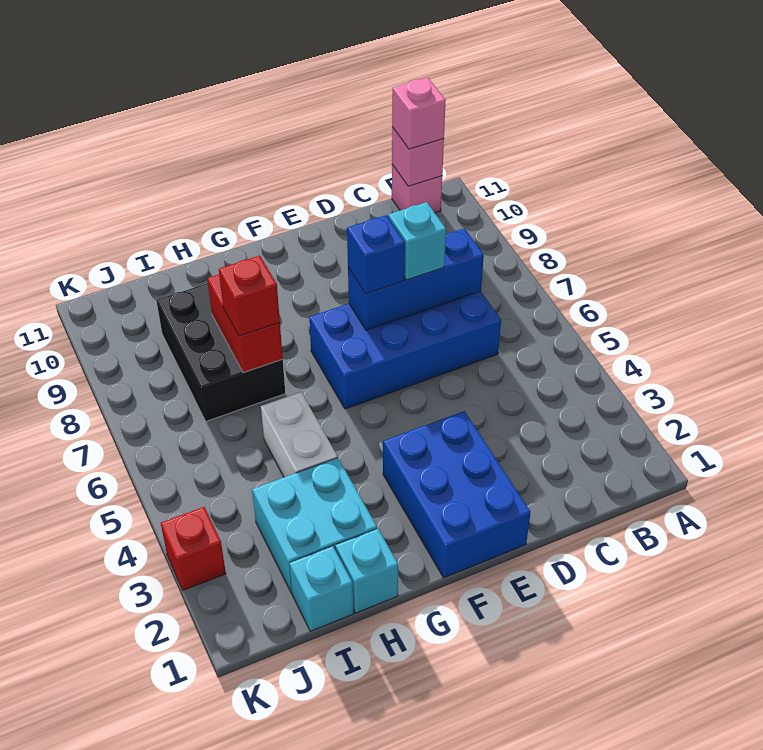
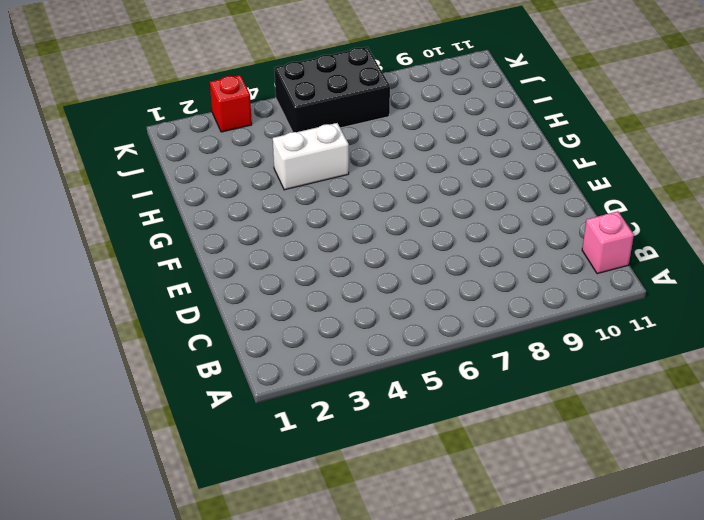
black brick J5:K7 level 1 -> black brick H7:I9 level 1
none -> blue brick C6:F7 level 1
none -> blue brick E1:F3 level 1
none -> cyan brick H1 level 1

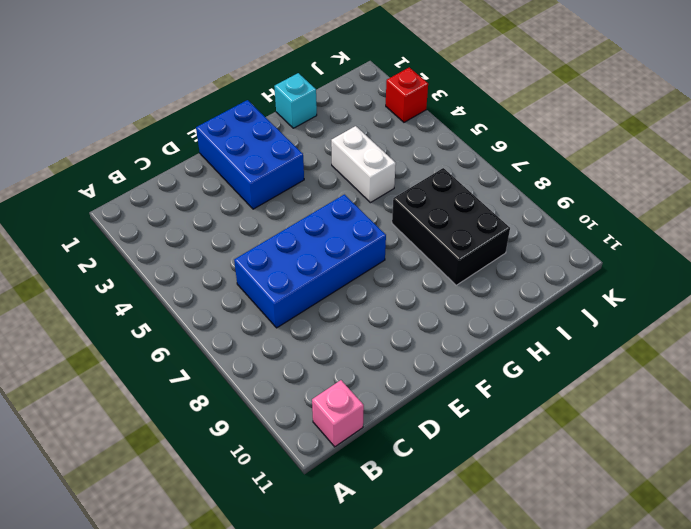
none -> cyan brick H2:I3 level 1
none -> cyan brick I1 level 1
none -> pink brick B11 level 2

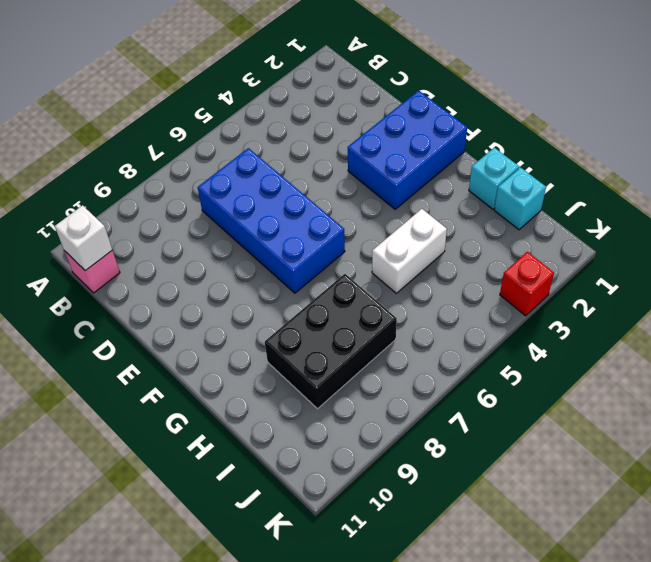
white brick B11 level 2 -> pink brick B11 level 2
none -> cyan brick H2:I3 level 1
none -> blue brick C7:E7 level 2
none -> red brick H7:H8 level 2

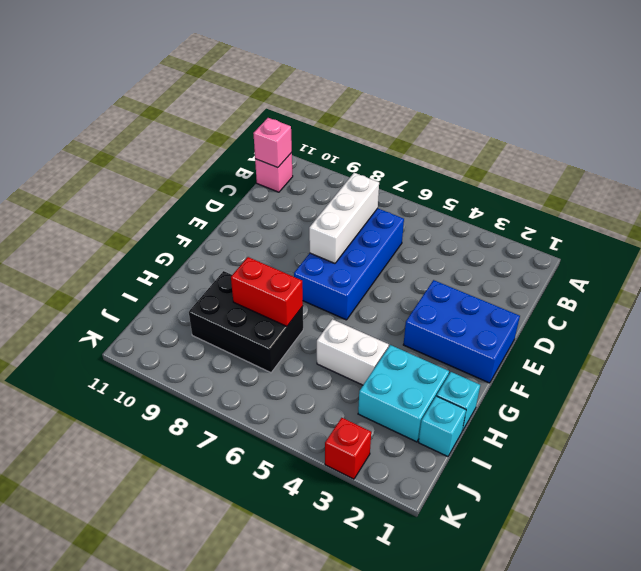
white brick C7:E7 level 2 -> blue brick C7:E7 level 2
none -> pink brick B11 level 3
none -> cyan brick D7 level 3
none -> blue brick E7 level 3

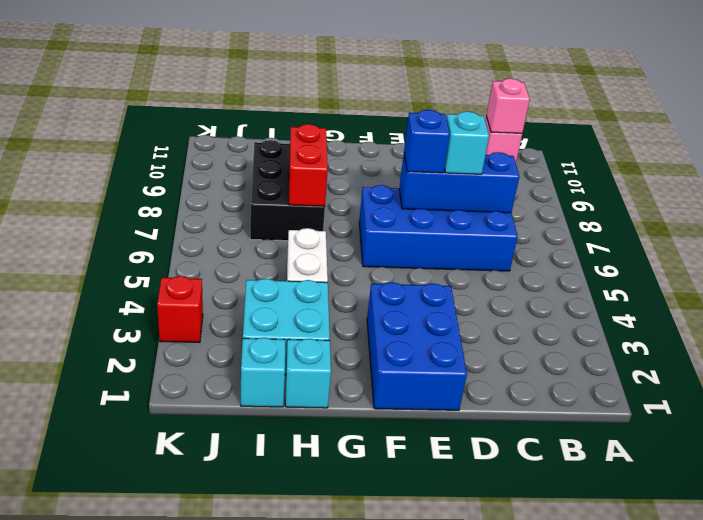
none -> pink brick B11 level 3
none -> red brick H7 level 3

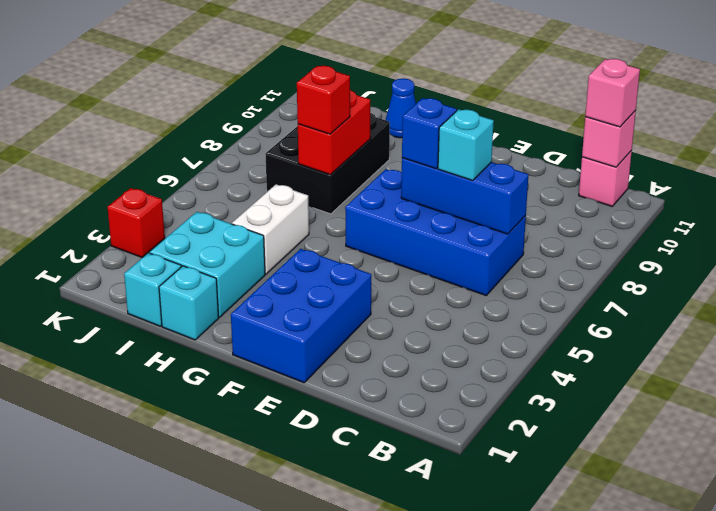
blue cone H11 level 1 -> none

